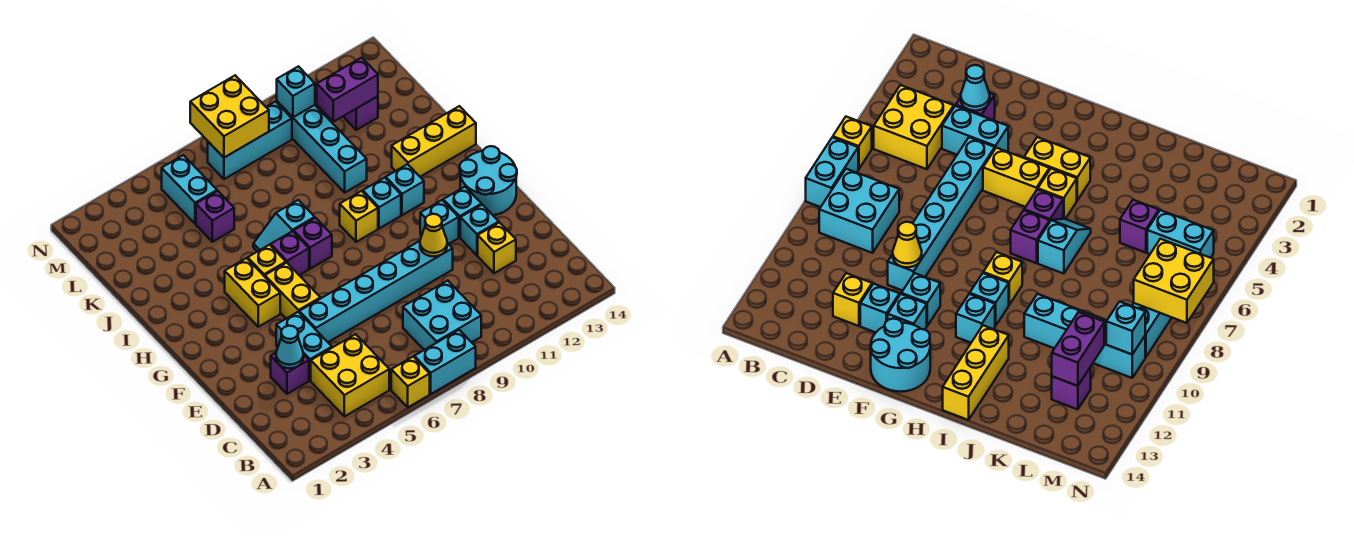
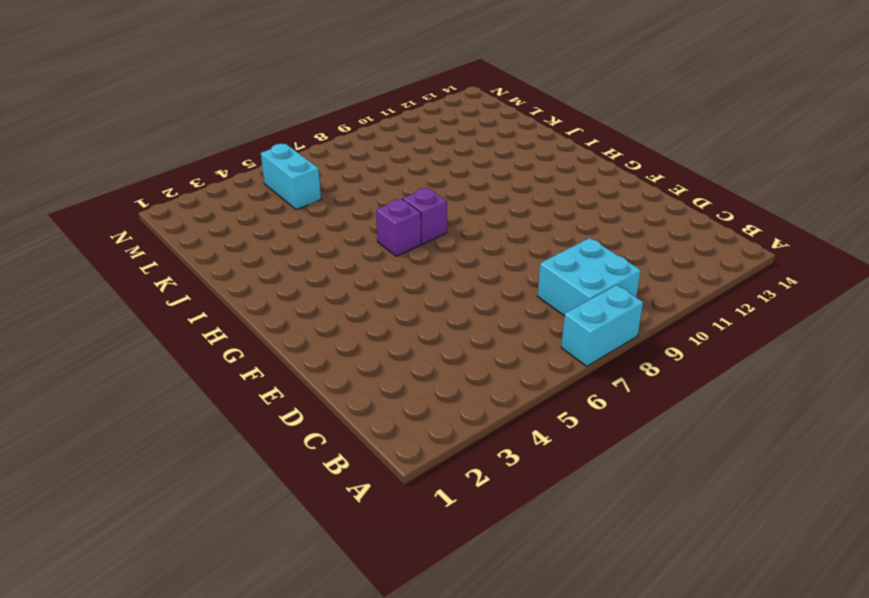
none -> yellow brick A6 level 1
none -> yellow brick B4:C5 level 1
none -> purple brick D3 level 1
none -> cyan brick D4:E4 level 1

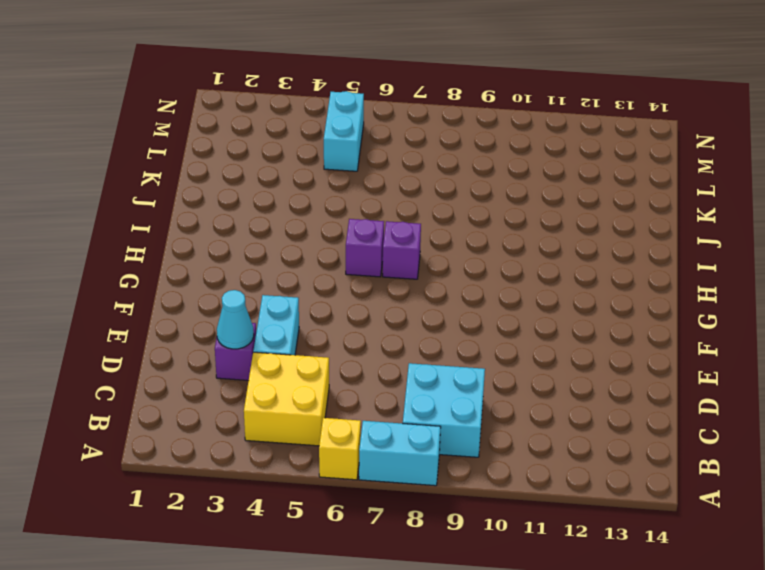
none -> yellow brick D12 level 1
none -> cyan brick E5:E10 level 1
none -> cyan brick E12 level 1
none -> yellow brick F5:G5 level 1

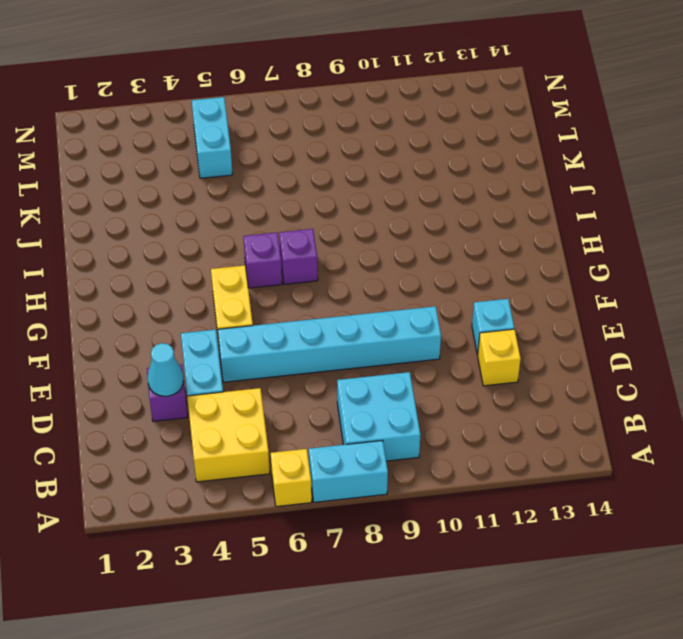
none -> cyan brick F11 level 1
none -> cyan brick F12 level 1
none -> cyan round brick F13:G14 level 1
none -> yellow brick G4:H4 level 1

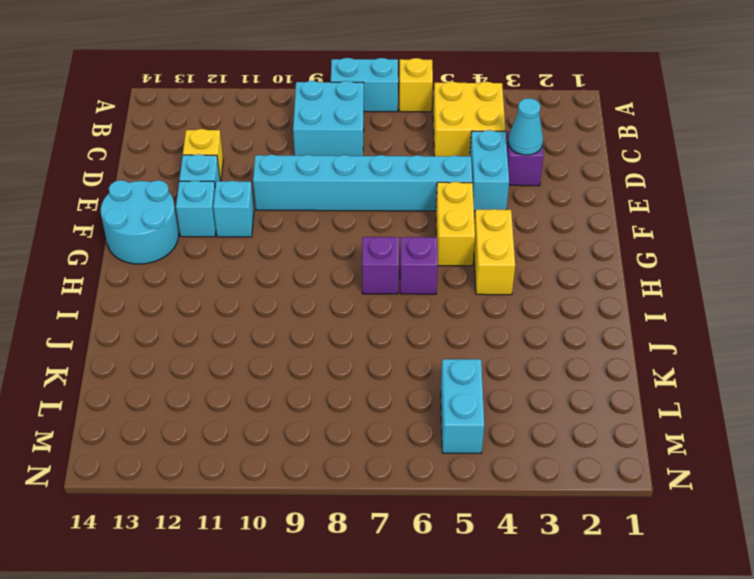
none -> yellow brick H5 level 1
none -> yellow brick H9 level 1
none -> cyan brick H10 level 1
none -> cyan brick H11 level 1

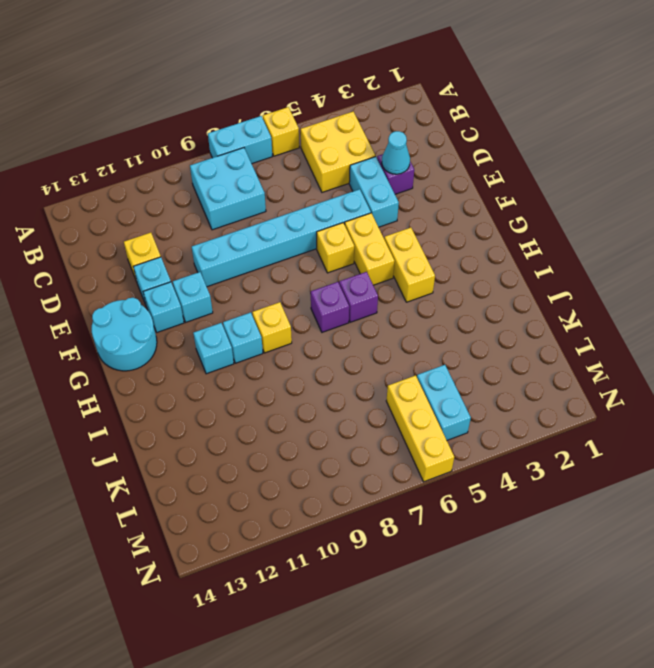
yellow brick F6 level 1 -> yellow brick H5 level 1
yellow brick L6:N6 level 1 -> yellow brick I12:I14 level 1
none -> cyan slope I6:I7 level 1 top 7
none -> cyan brick J10:M10 level 1
none -> purple brick K5 level 1
none -> purple brick L12 level 1

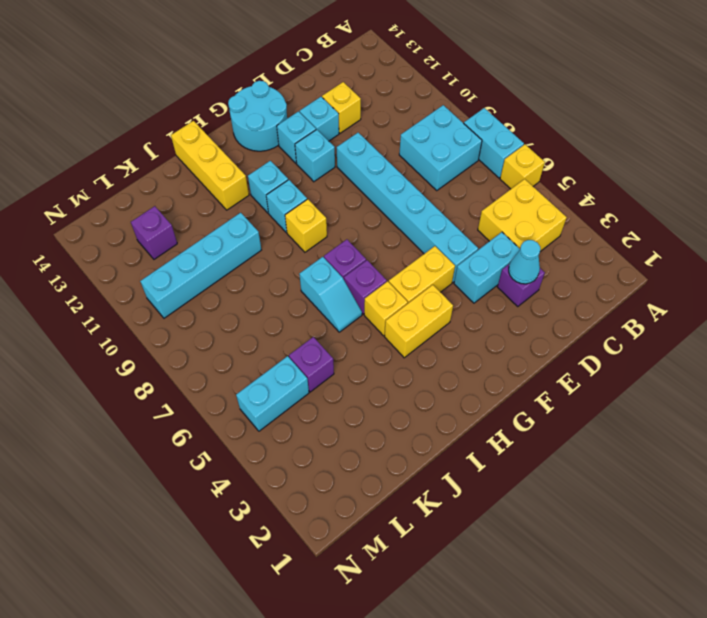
none -> cyan brick M7:M9 level 1
none -> yellow cone E10 level 2
none -> purple brick L11:L12 level 2
none -> yellow brick M7:N8 level 2

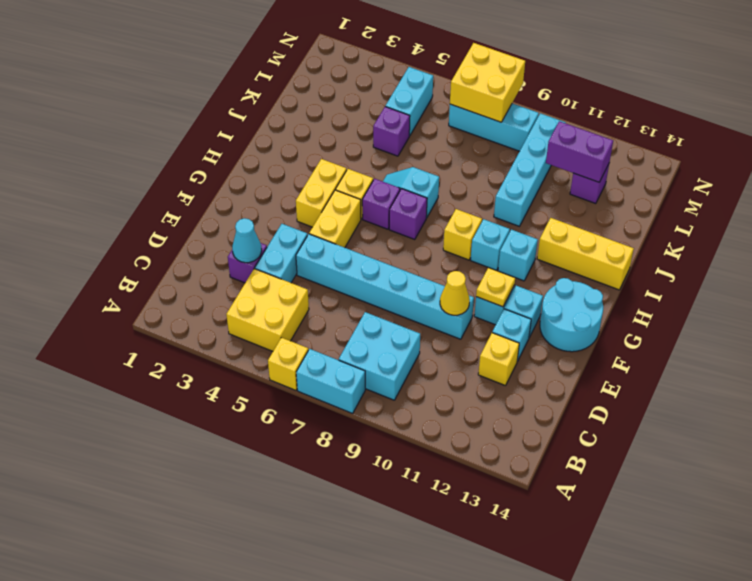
yellow plate F11 level 2 -> none
none -> cyan brick M10 level 2

